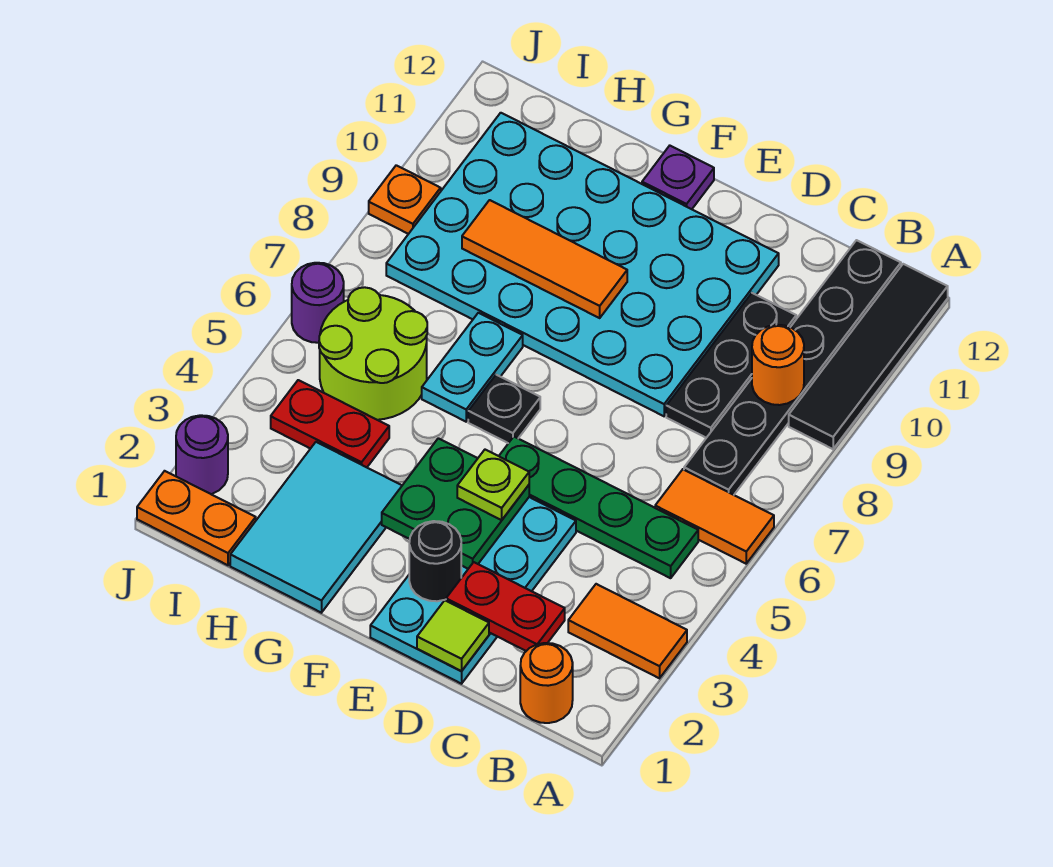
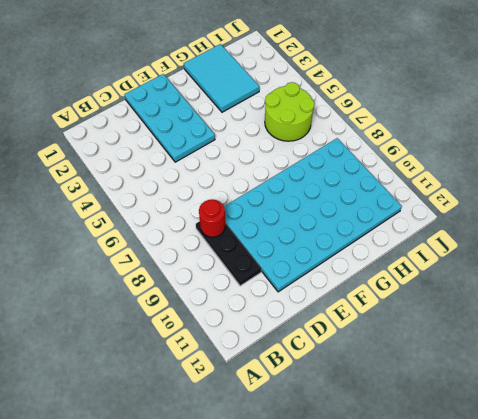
red round brick C8 level 2 -> none
none -> orange tile A3:B3 level 1
none -> orange tile A6:B6 level 1
none -> black tile A9:A12 level 1

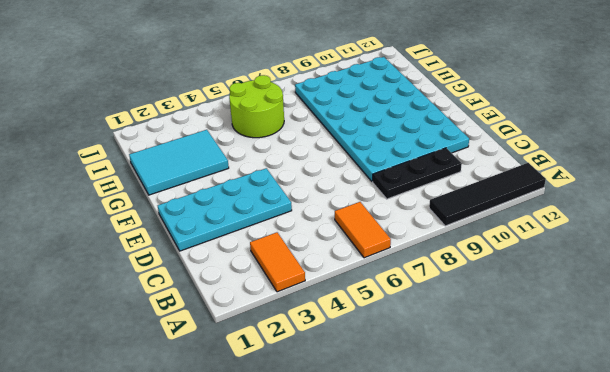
none -> orange round brick B1 level 1
none -> green plate B5:E5 level 1
none -> black plate B7:B12 level 1

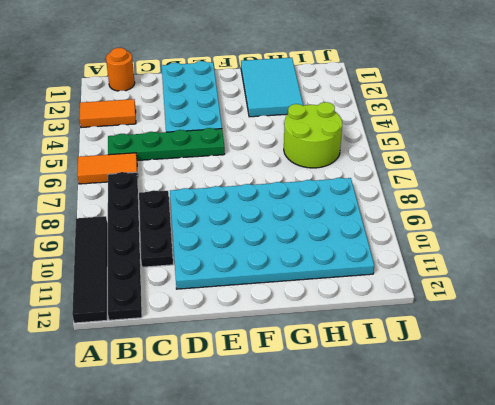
none -> black plate F6 level 1
none -> purple plate F12 level 1
none -> cyan plate G6:G7 level 1

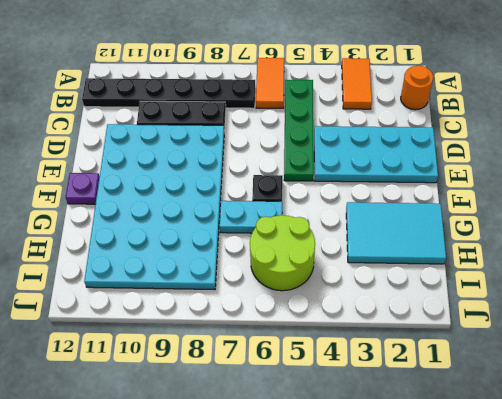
none -> black tile A9:A12 level 1
none -> red plate H4:I4 level 1
none -> orange plate I1:J1 level 1

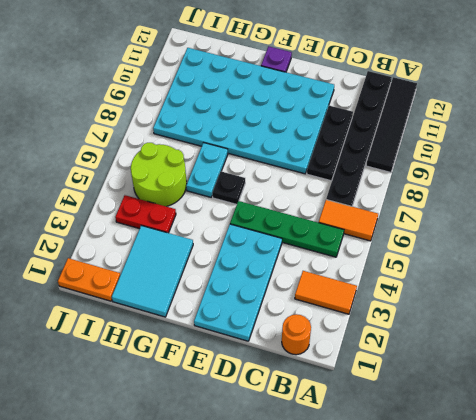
none -> purple round brick J2 level 1
none -> purple round brick J6 level 1
none -> orange plate J9 level 1

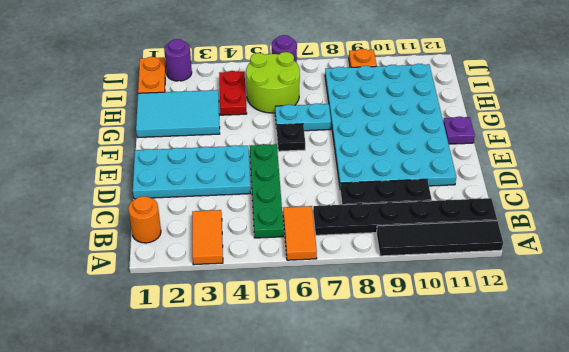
none -> orange round brick B9 level 2
none -> red plate C2:D2 level 2
none -> lime tile D1 level 2

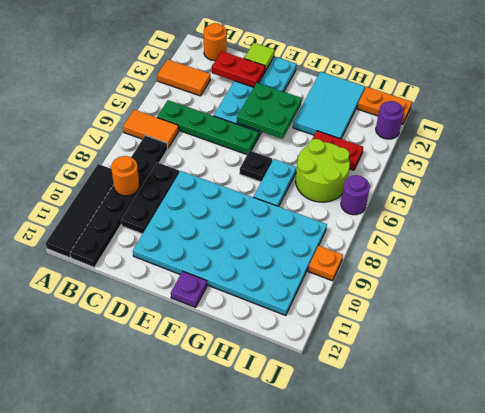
none -> black round brick E2 level 2
none -> orange tile F9:H9 level 2
none -> lime plate E4 level 3

